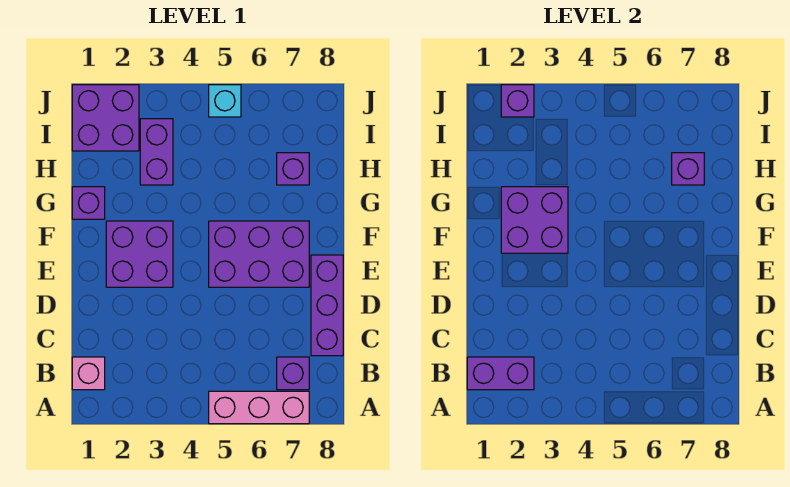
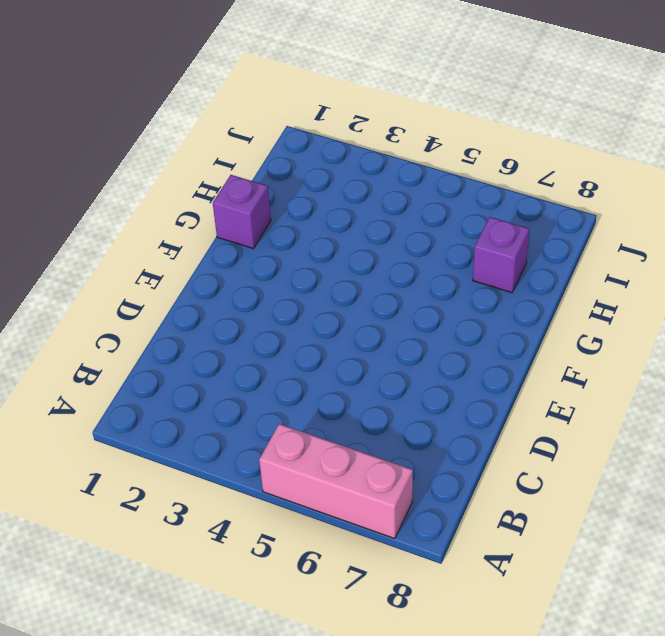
none -> pink brick B1 level 1
none -> purple brick B7 level 1
none -> purple brick C8:E8 level 1

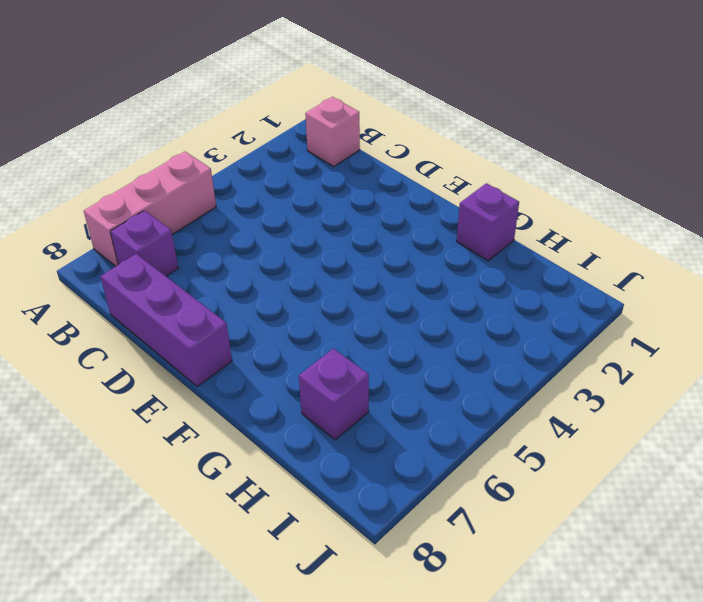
none -> purple brick E2:F3 level 1
none -> purple brick E5:F7 level 1
none -> purple brick H3:I3 level 1

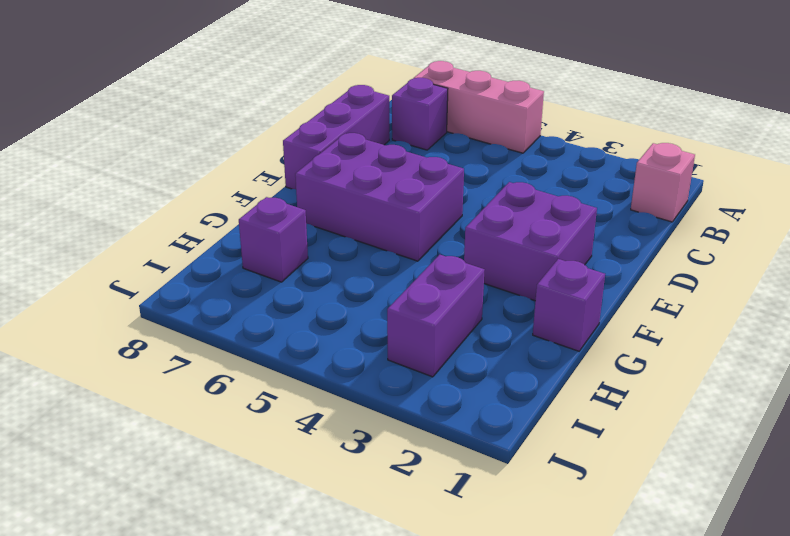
none -> purple brick I1:J2 level 1
none -> cyan brick J5 level 1
none -> purple brick B1:B2 level 2

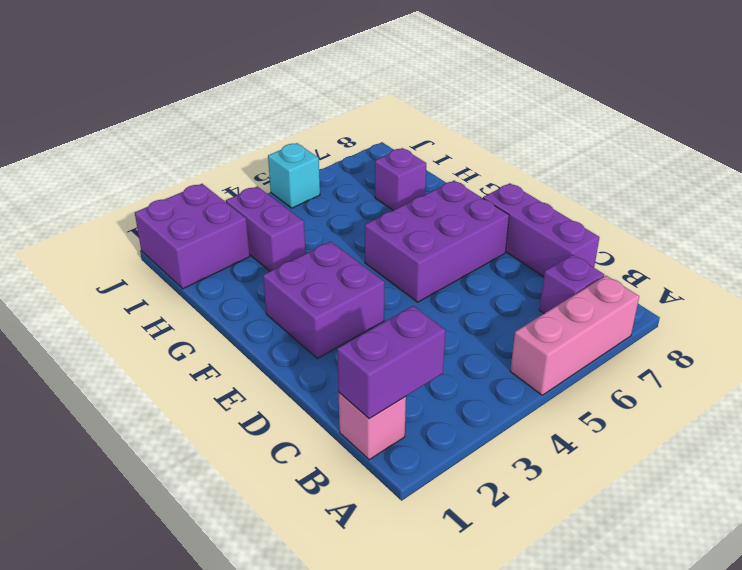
none -> purple brick G1 level 1
none -> purple brick F2:G3 level 2
none -> purple brick H7 level 2

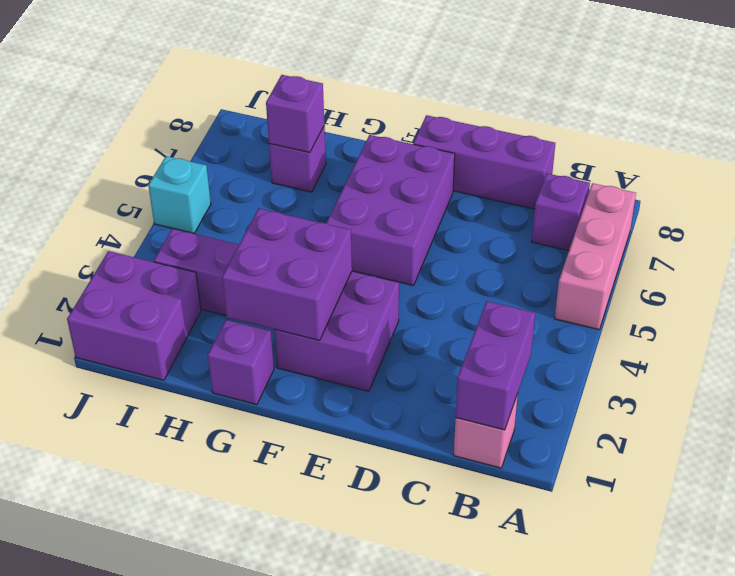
none -> purple brick J2 level 2

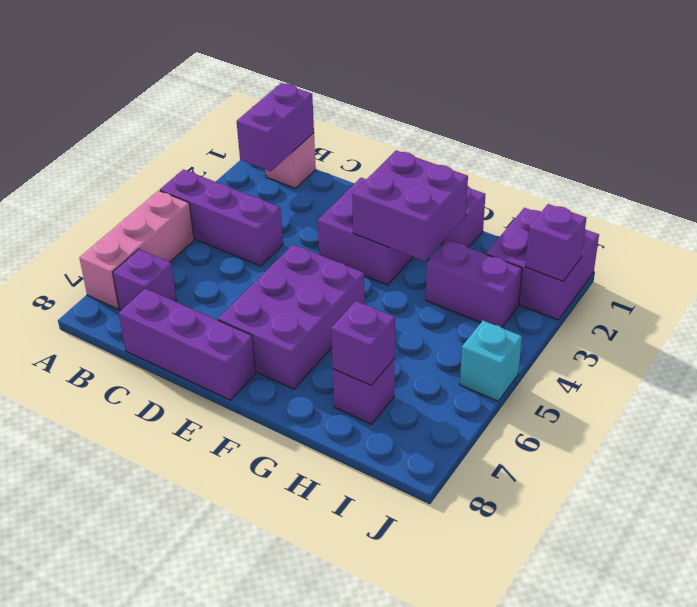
purple brick A4:C4 level 1 -> none

